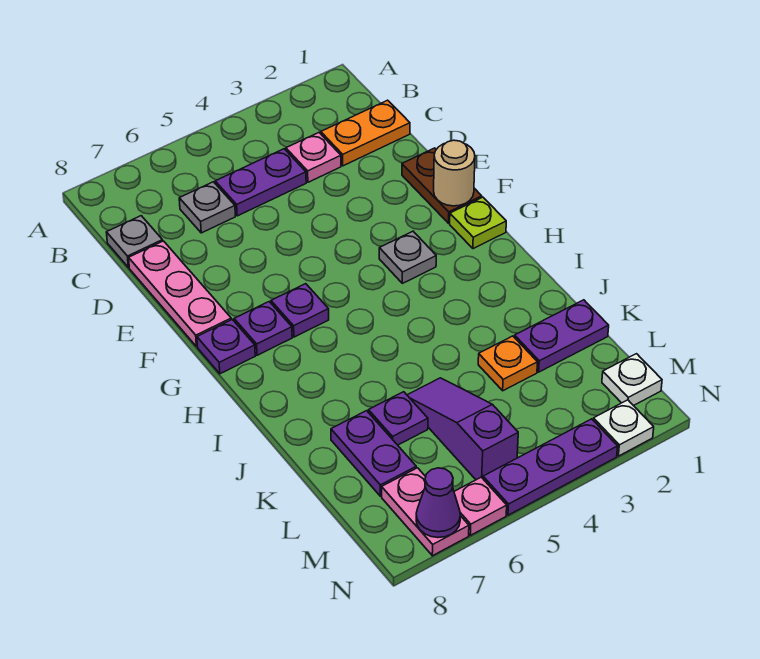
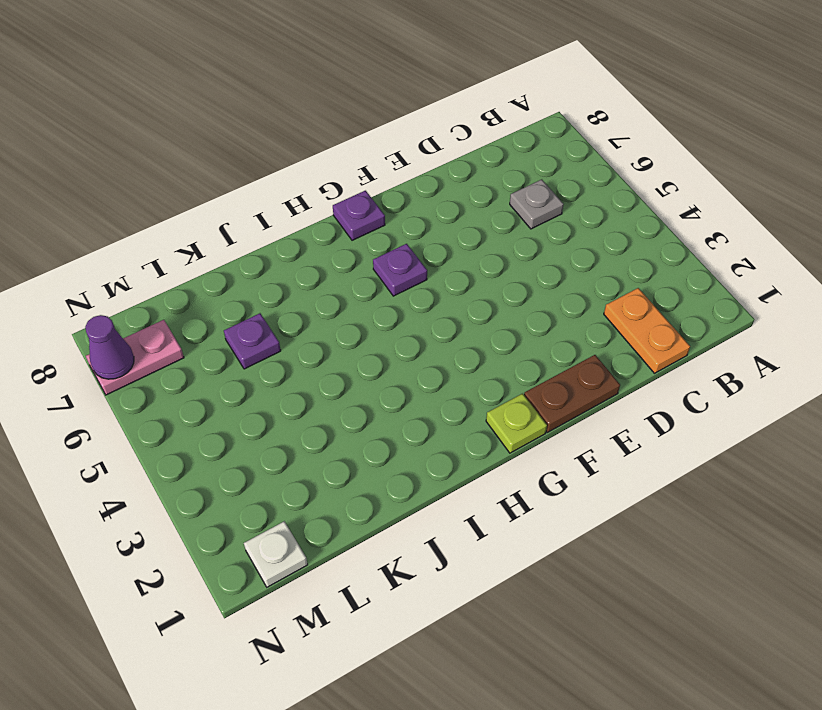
none -> pink plate C3 level 1
none -> purple plate C4:C5 level 1
none -> grey plate C8 level 1

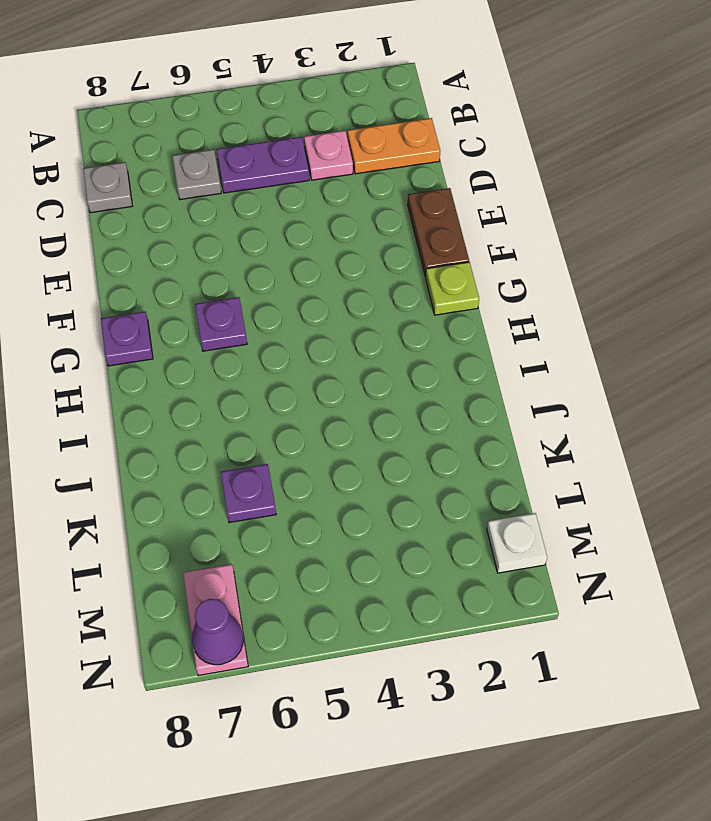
none -> pink plate D8:F8 level 1
none -> grey plate G3 level 1
none -> purple plate G7 level 1

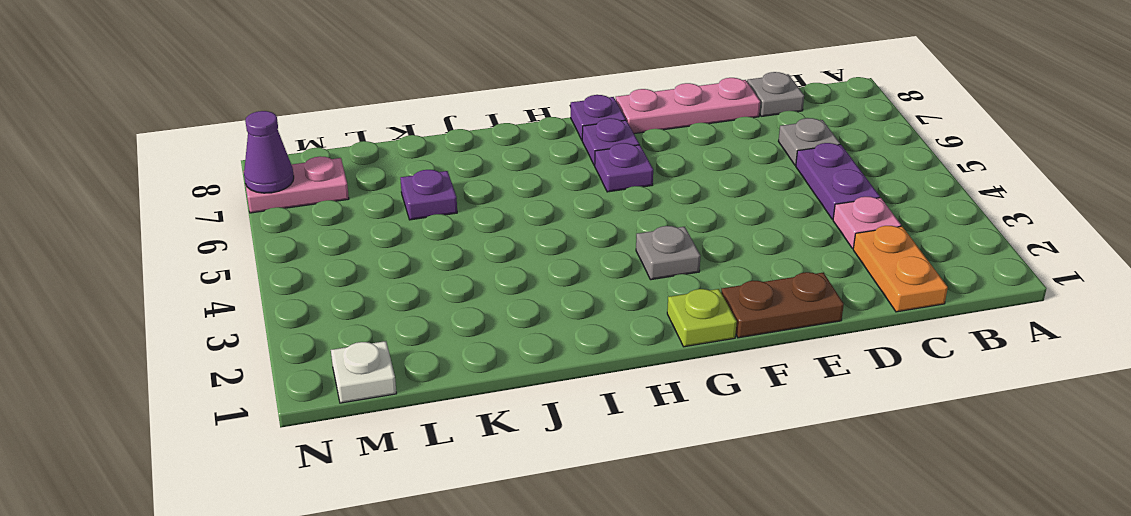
none -> purple plate K1:K2 level 1
none -> orange plate K3 level 1
none -> purple slope K5:M5 level 1 top M

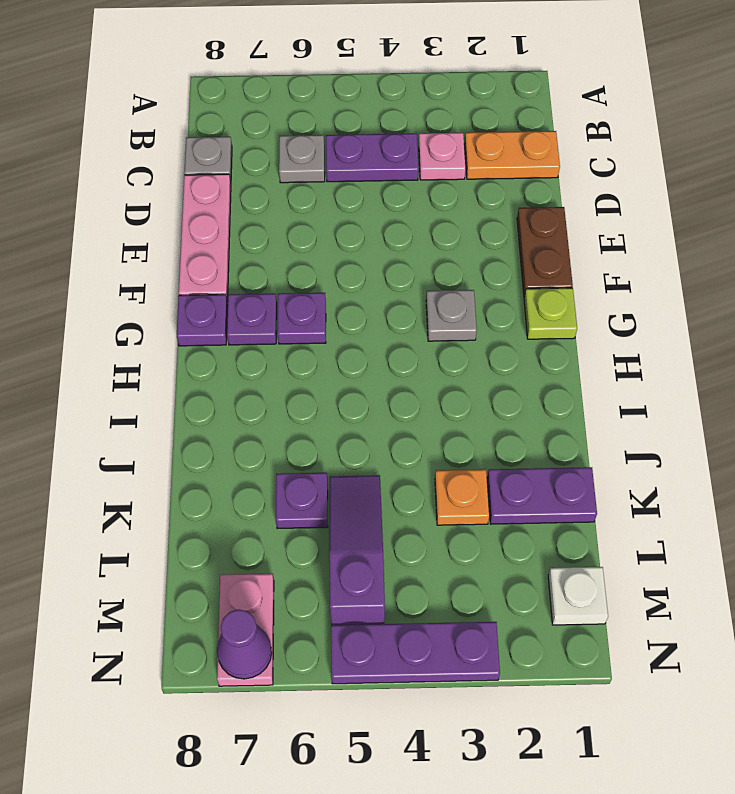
none -> purple plate K7:L7 level 1
none -> white plate N2 level 1
none -> pink plate N6 level 1

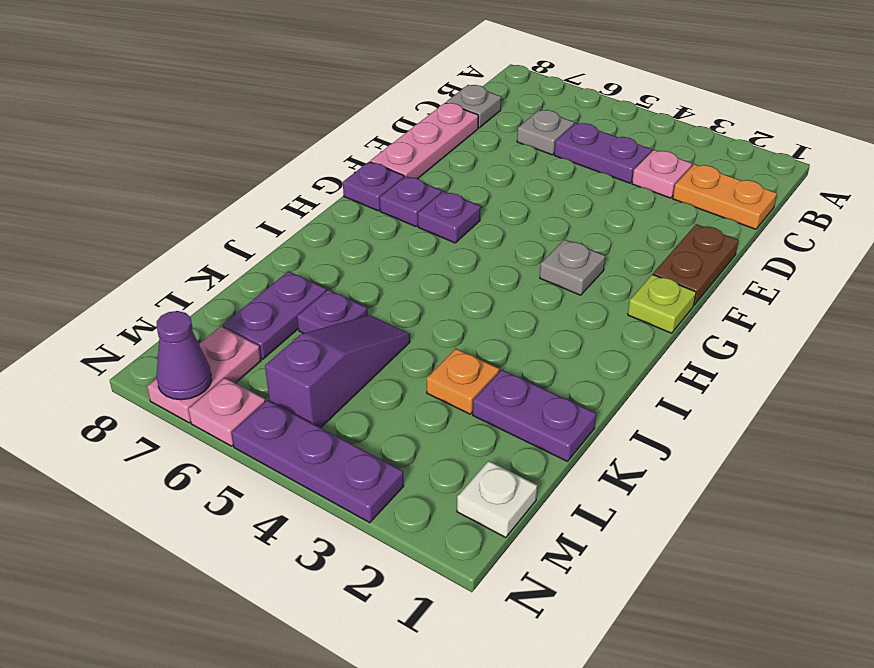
none -> white plate N2 level 1
none -> tan round brick F1 level 2

